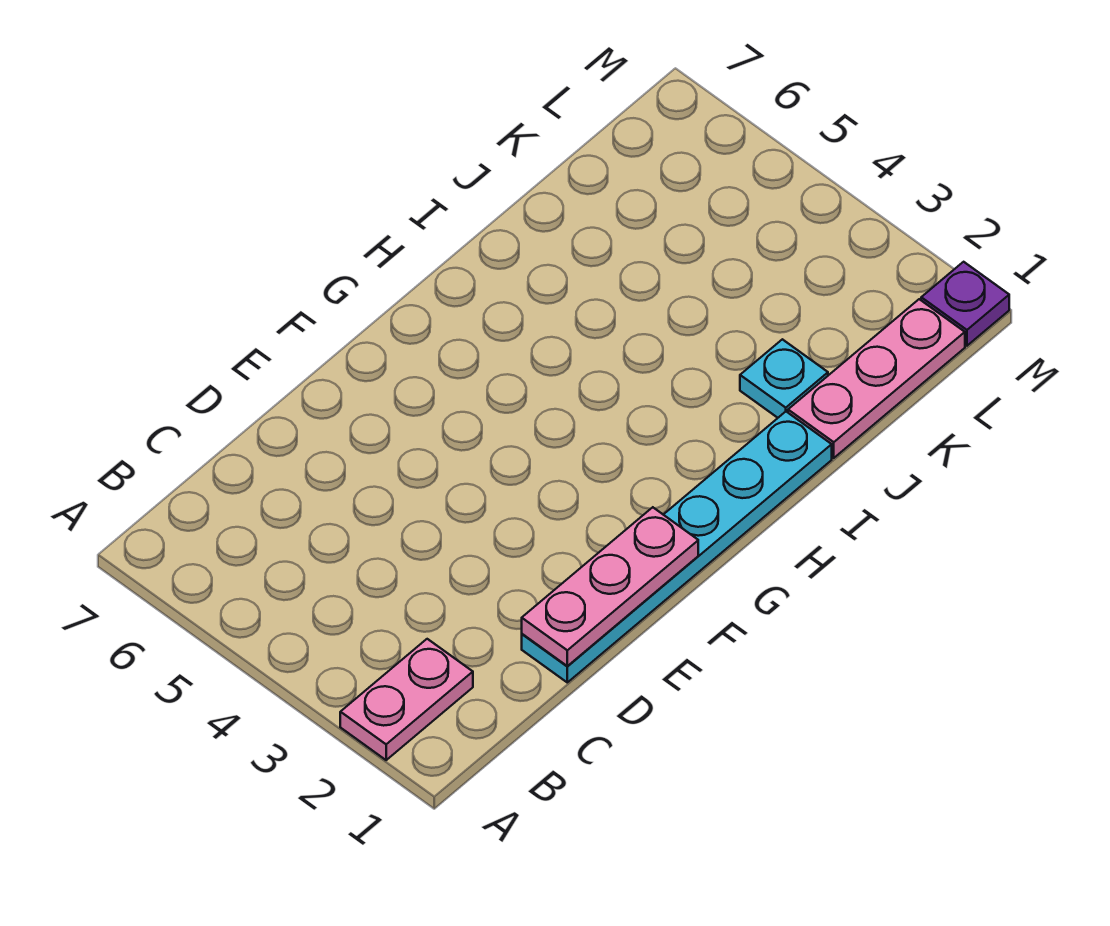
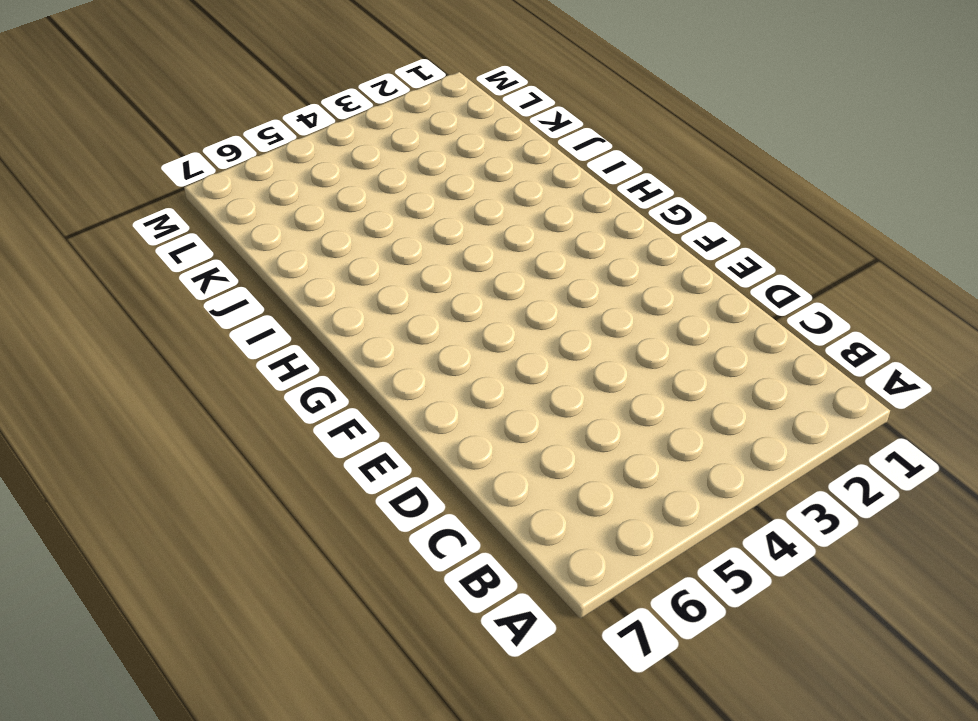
none -> pink plate A2:B2 level 1
none -> cyan plate D1:I1 level 1

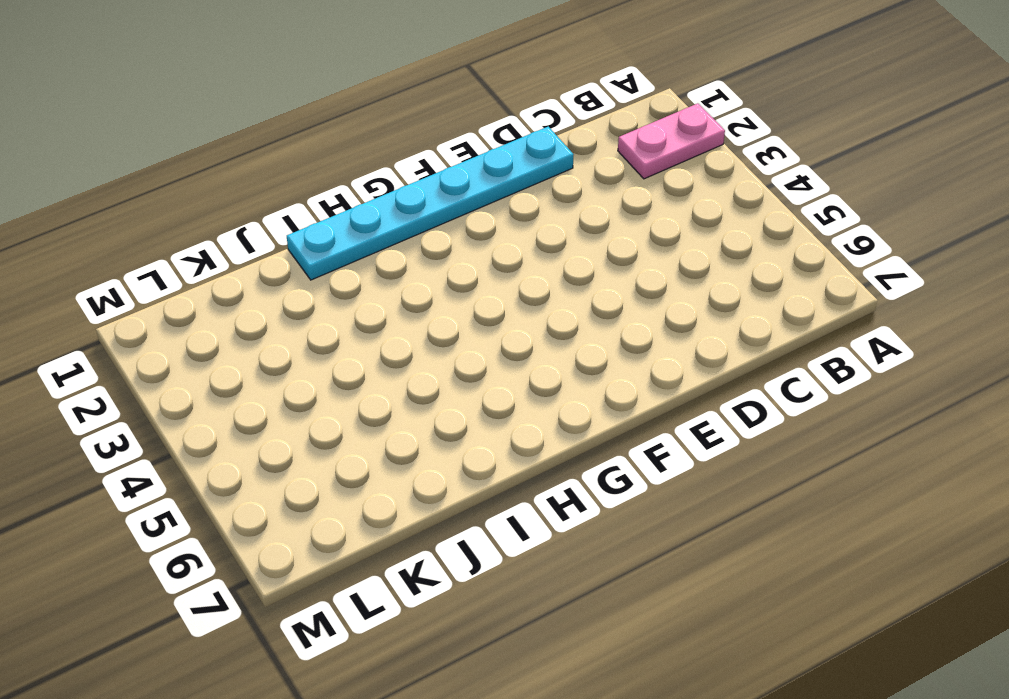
none -> pink plate J1:L1 level 1
none -> cyan plate J2 level 1

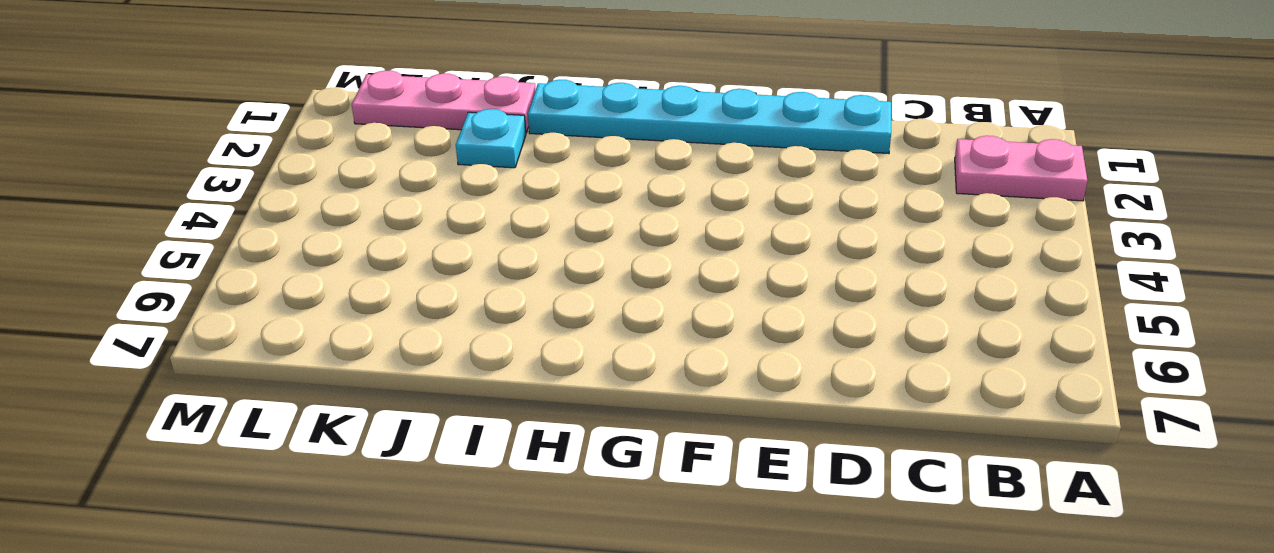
none -> purple plate M1 level 1
none -> pink plate D1:F1 level 2

